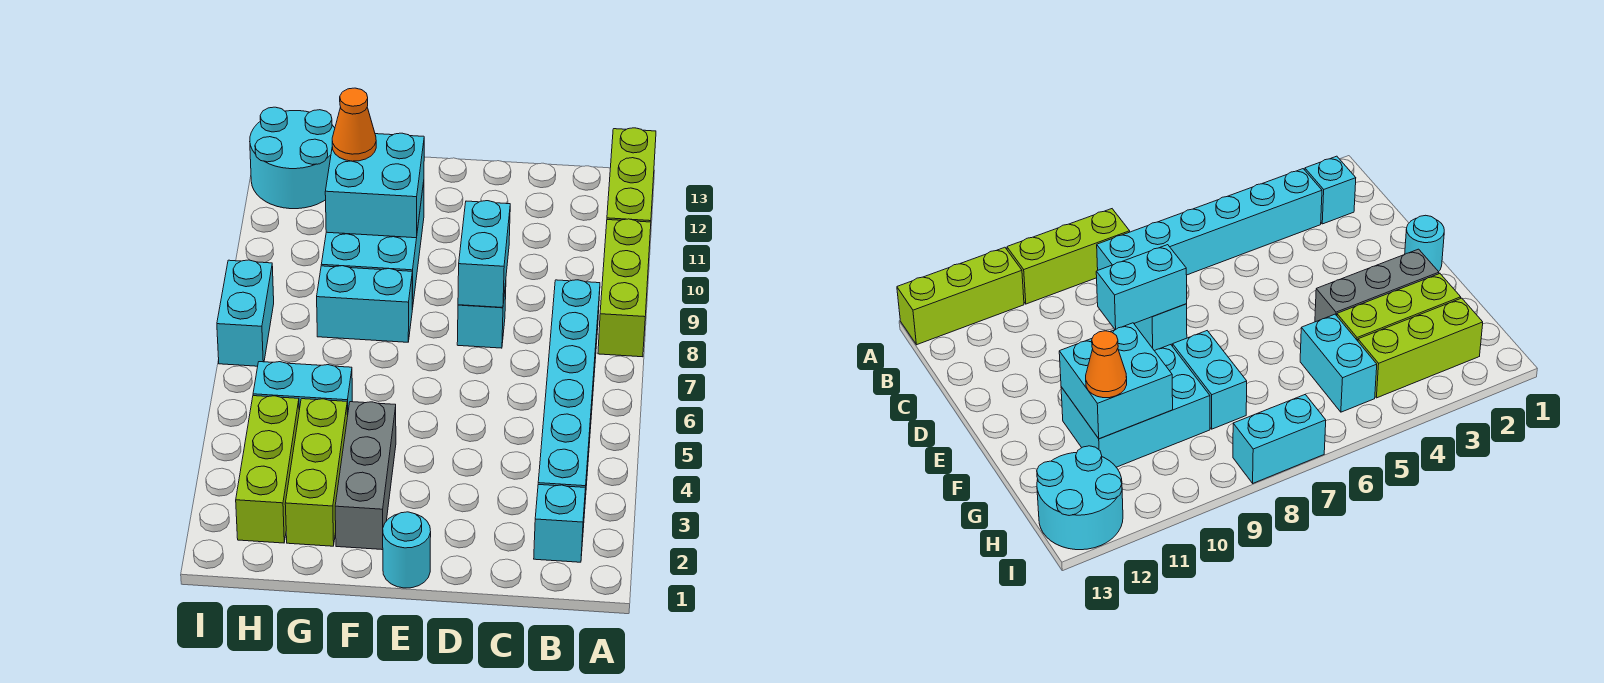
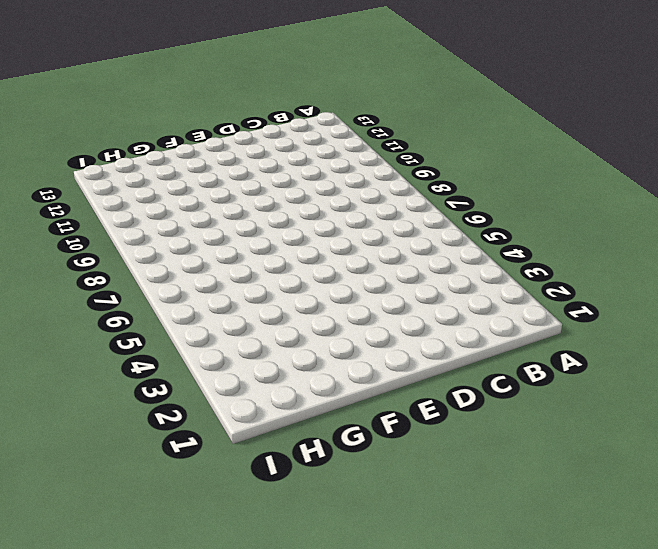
none -> lime brick A8:A10 level 1
none -> lime brick A11:A13 level 1
none -> cyan brick B2 level 1

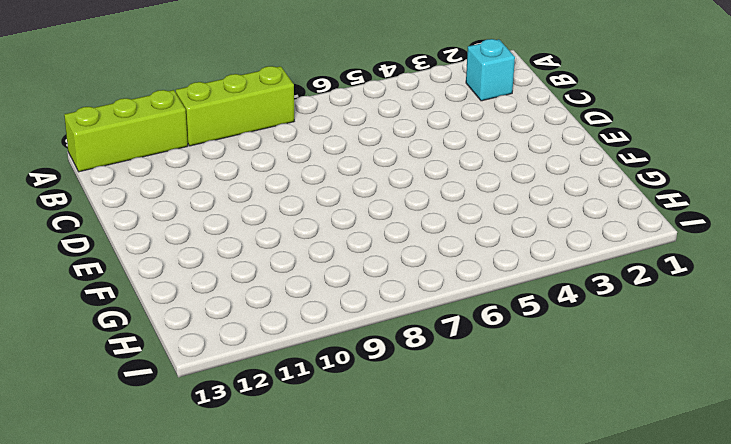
none -> cyan brick B3:B8 level 1
none -> cyan brick D8 level 1
none -> cyan round brick E1 level 1

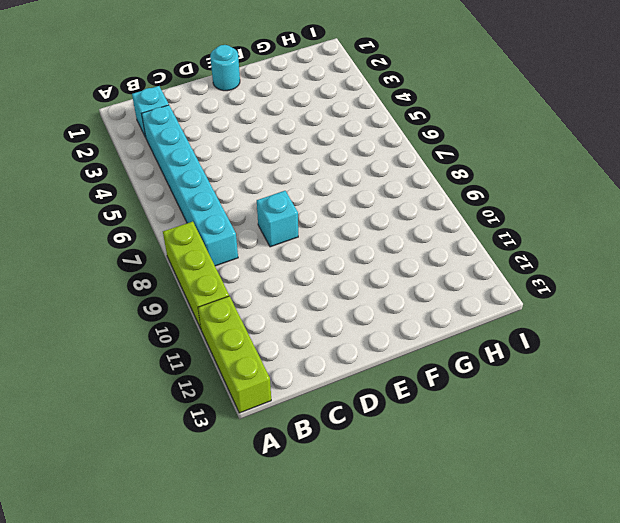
none -> grey brick F2:F4 level 1
none -> cyan brick F8:G8 level 1
none -> cyan brick F9:G11 level 1

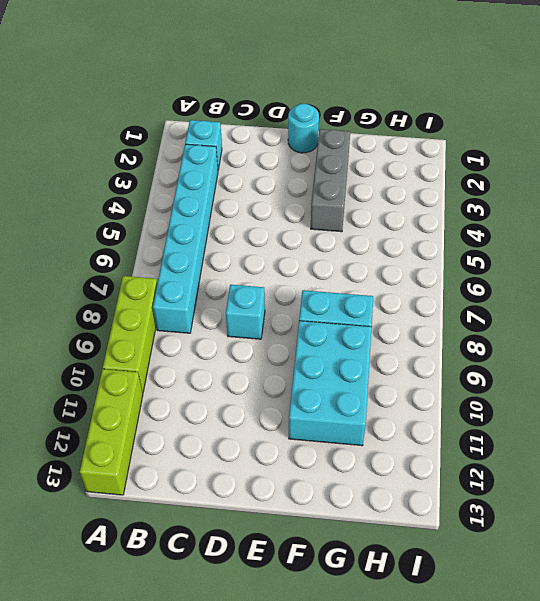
none -> lime brick G2:G4 level 1
none -> cyan brick G5:H5 level 1
none -> lime brick H2:H4 level 1

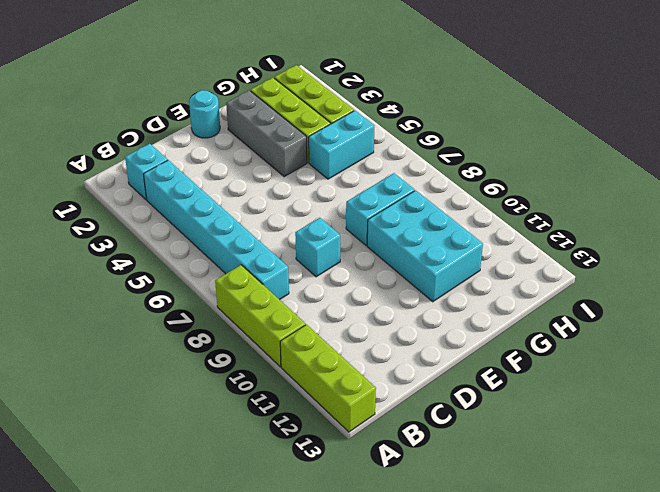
none -> cyan round brick H12:I13 level 1
none -> cyan brick I7:I8 level 1
none -> cyan brick D8:D9 level 2

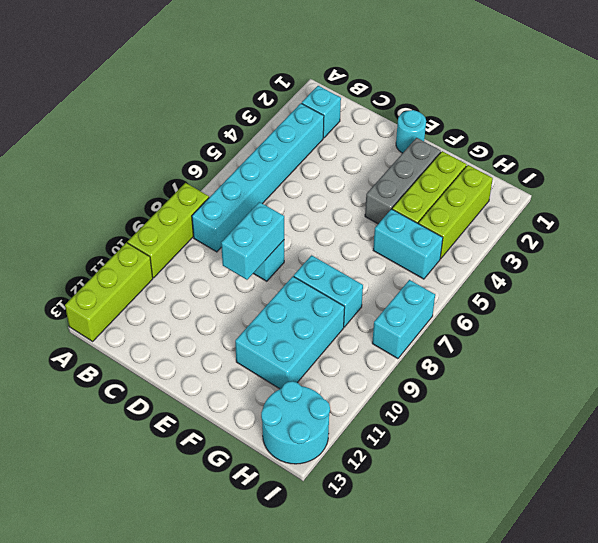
none -> cyan brick F10:G11 level 2
none -> orange cone G11 level 3

